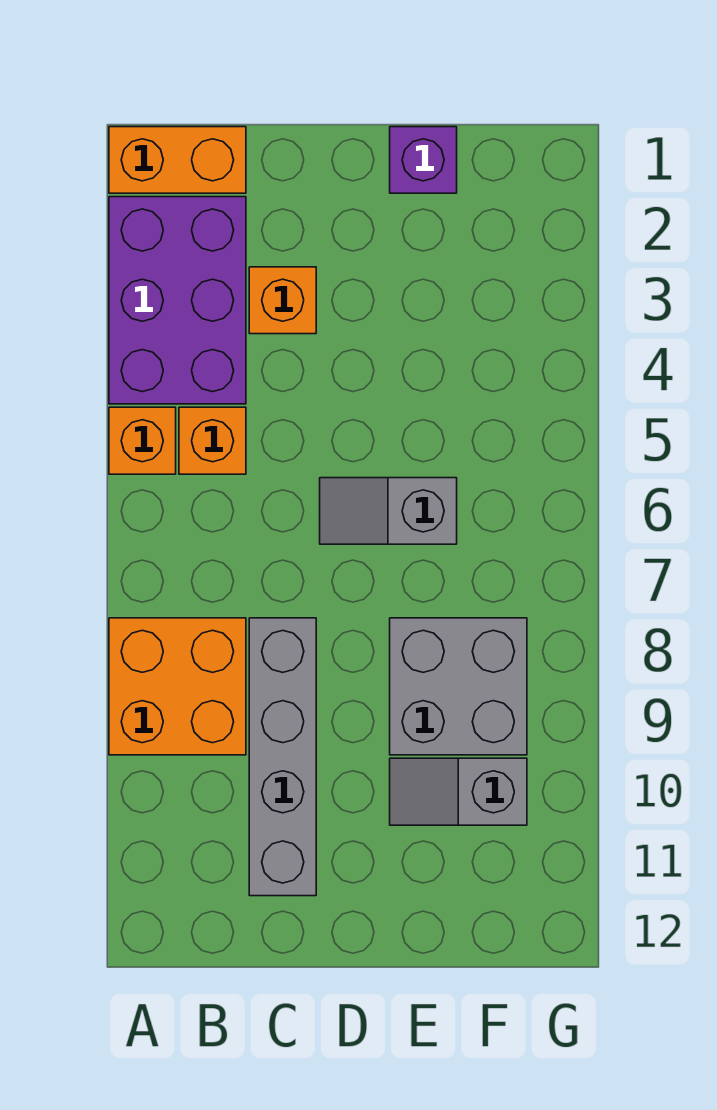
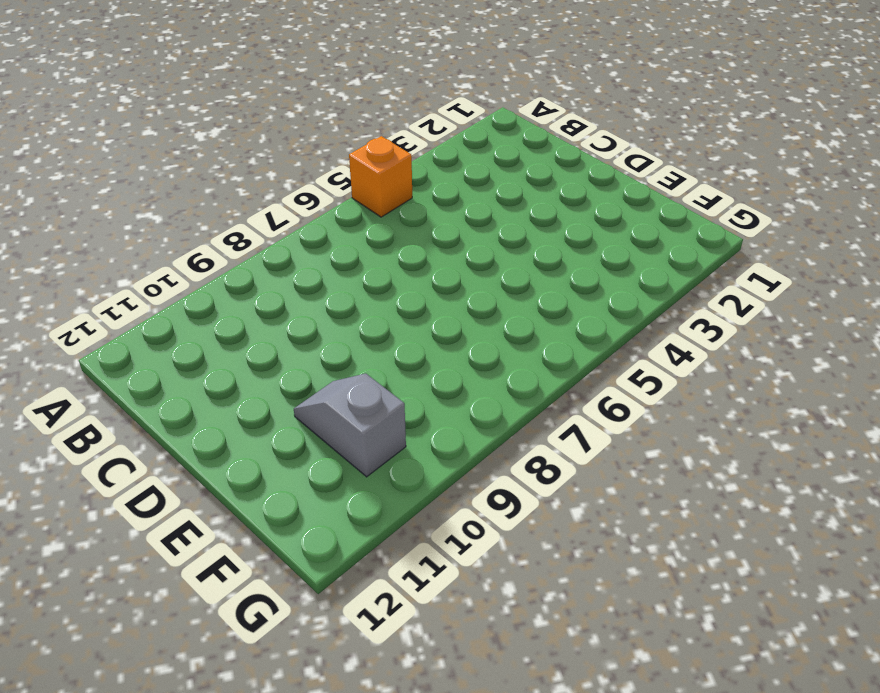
none -> orange brick A1:B1 level 1
none -> purple brick A2:B4 level 1

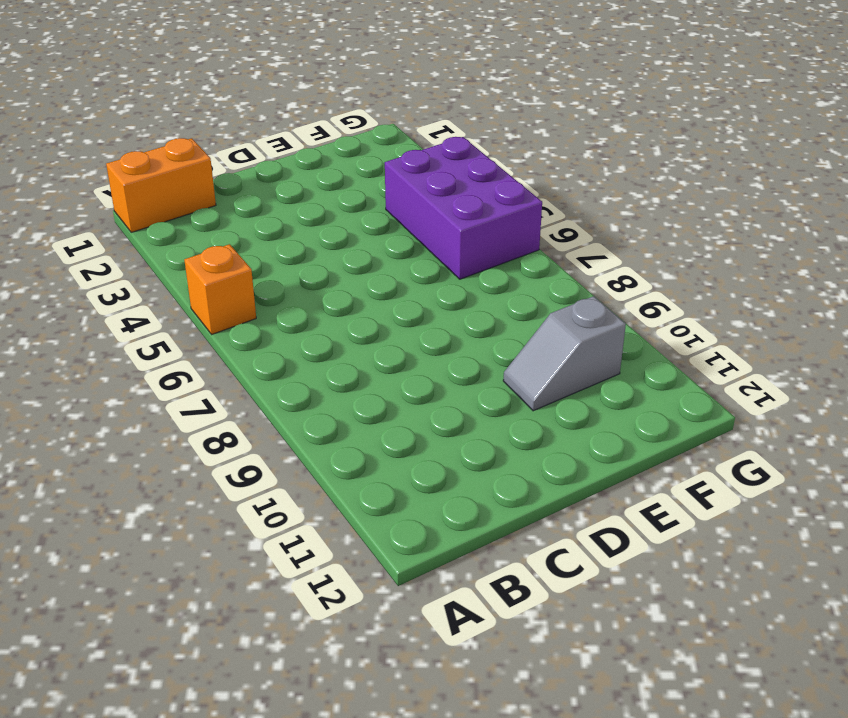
purple brick F4:G6 level 1 -> purple brick A2:B4 level 1
none -> orange brick A8:B9 level 1
none -> orange brick B5 level 1

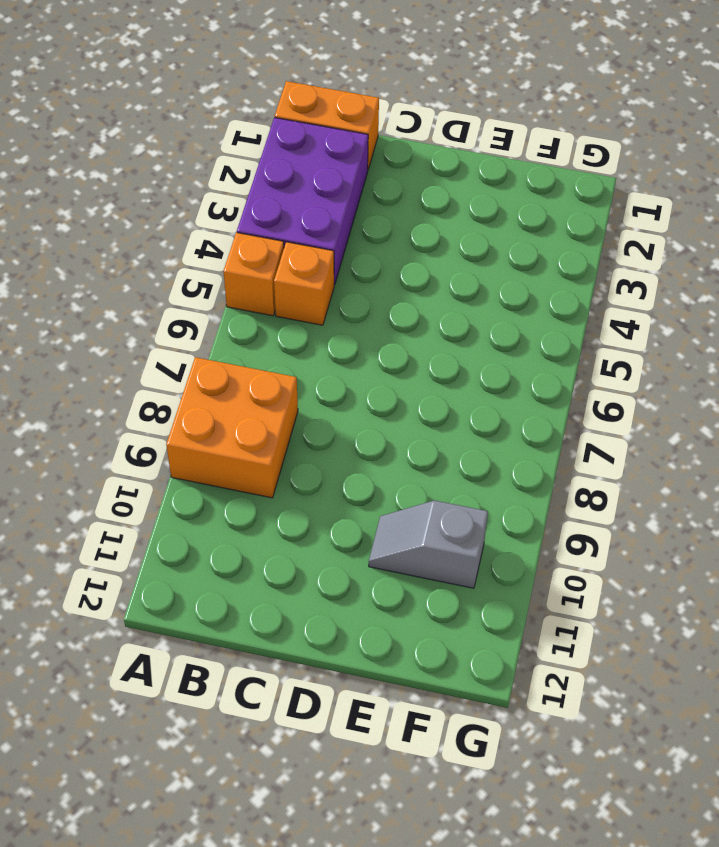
none -> orange brick C3 level 1
none -> grey brick C8:C11 level 1

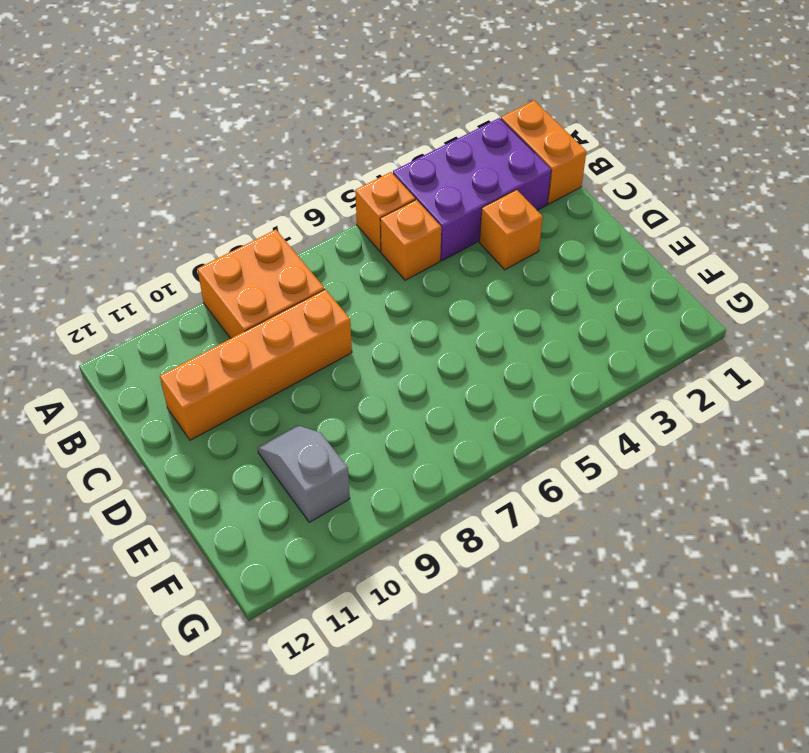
orange brick C8:C11 level 1 -> grey brick C8:C11 level 1
none -> grey slope D6:E6 level 1 top E
none -> purple brick E1 level 1

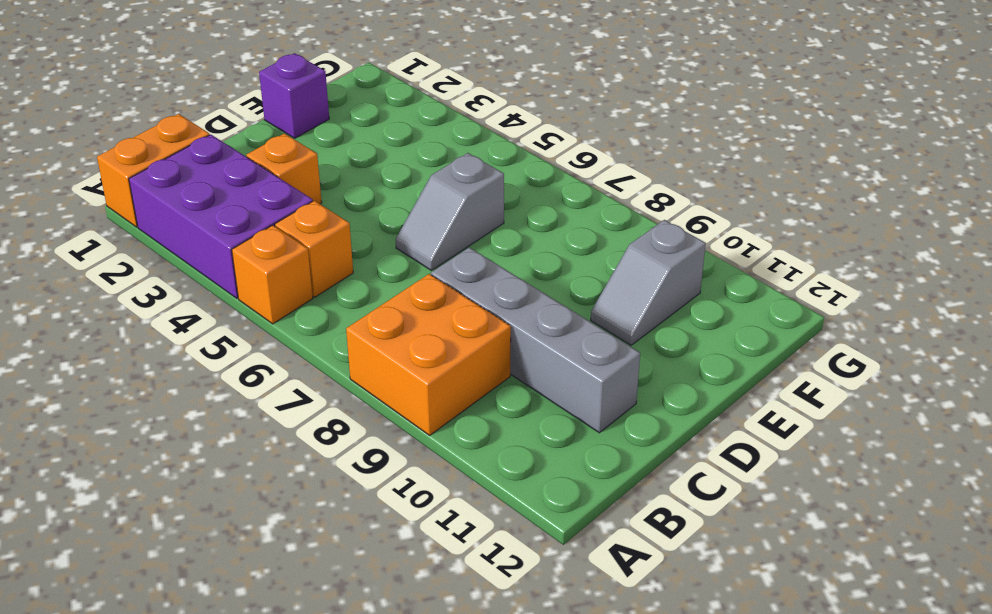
none -> grey brick E8:F9 level 1

